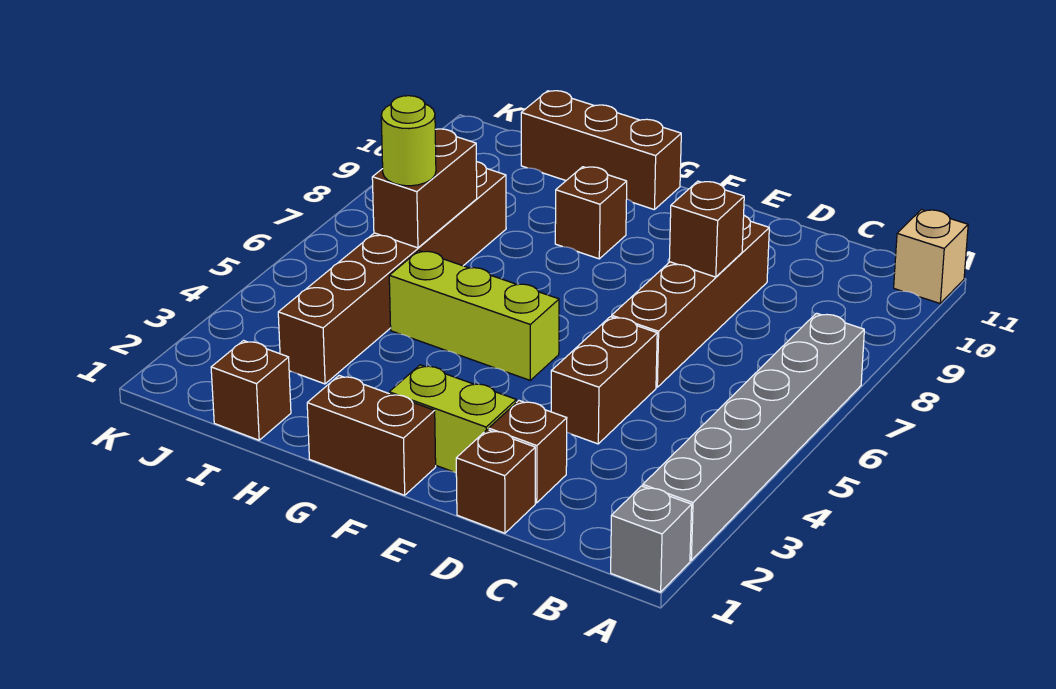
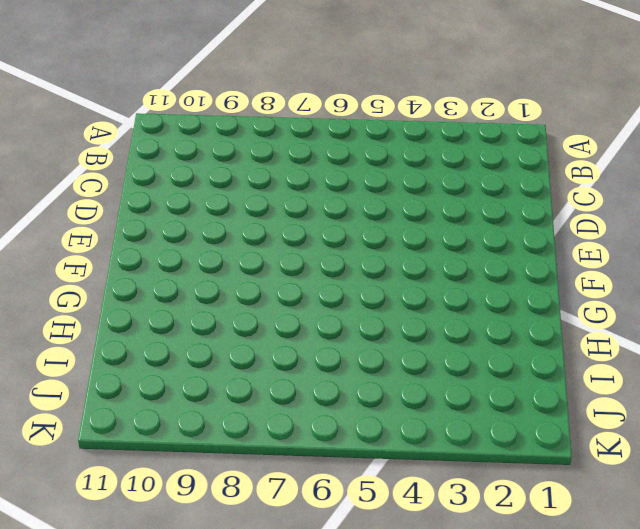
none -> grey brick A1 level 1
none -> grey brick A2:A7 level 1
none -> tan brick A11 level 1

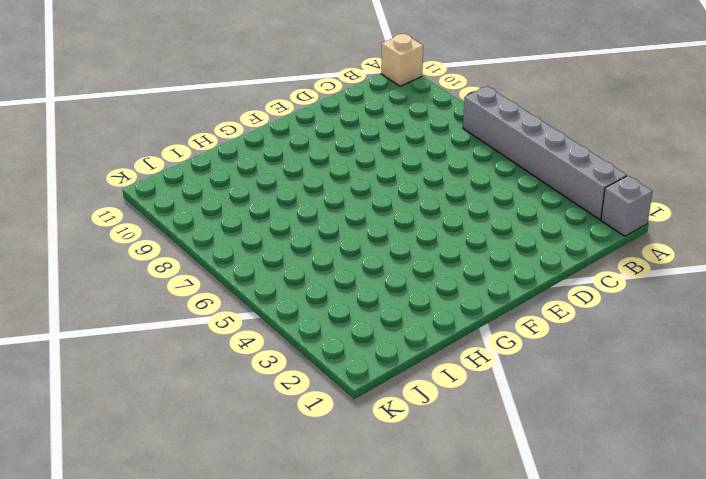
none -> brown brick D1 level 1
none -> brown brick D2 level 1
none -> brown brick D4:D5 level 1

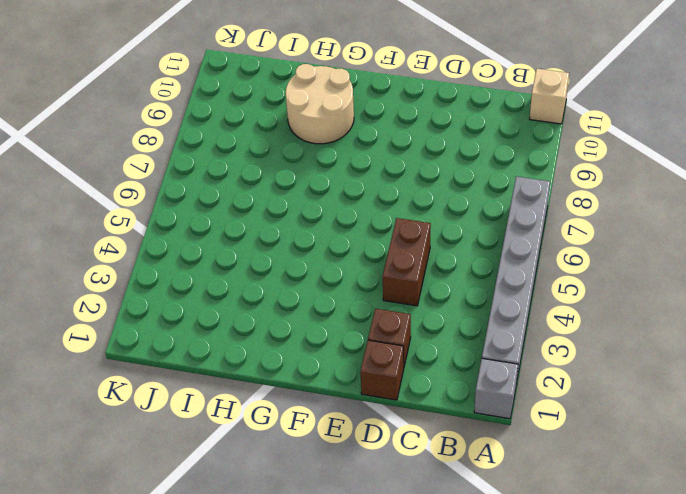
tan round brick G9:H10 level 1 -> brown brick G9 level 1
none -> brown brick D6:D9 level 1
none -> lime brick E2:F2 level 1
none -> brown brick F1:G1 level 1

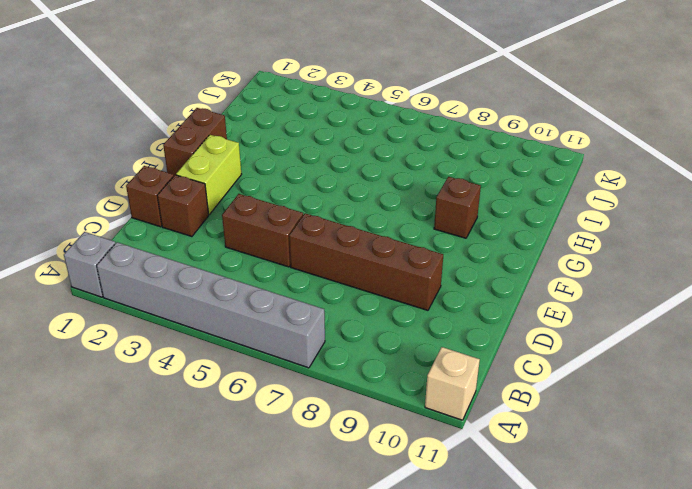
none -> lime brick F5:H5 level 1
none -> brown brick G11:I11 level 1
none -> brown brick I1 level 1

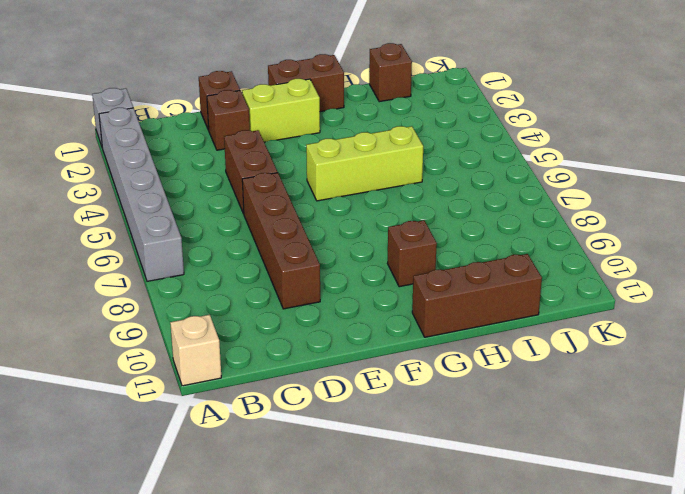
none -> brown brick I3:I8 level 1
none -> brown brick D8 level 2
none -> brown brick I6:I7 level 2

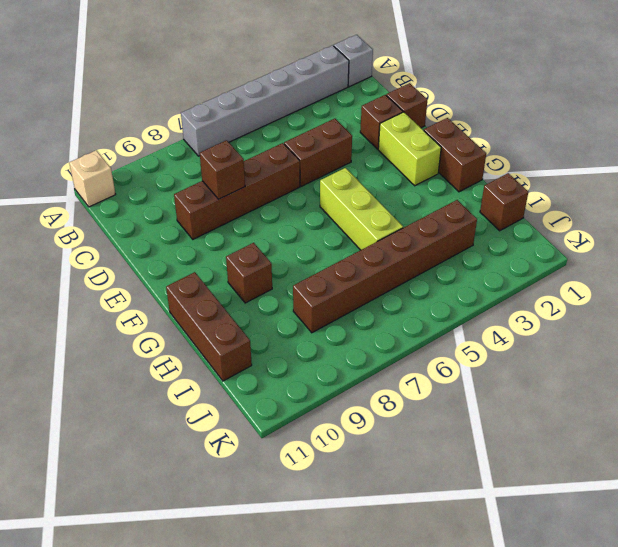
none -> brown brick I6:I7 level 2
none -> lime round brick I6 level 3

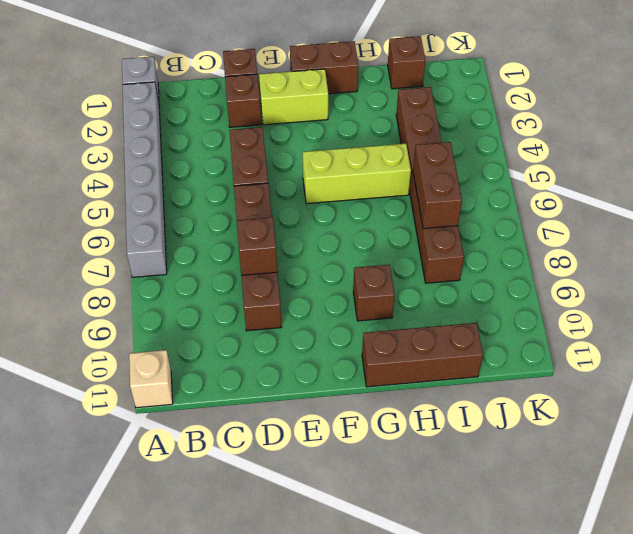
none -> lime round brick I6 level 3

